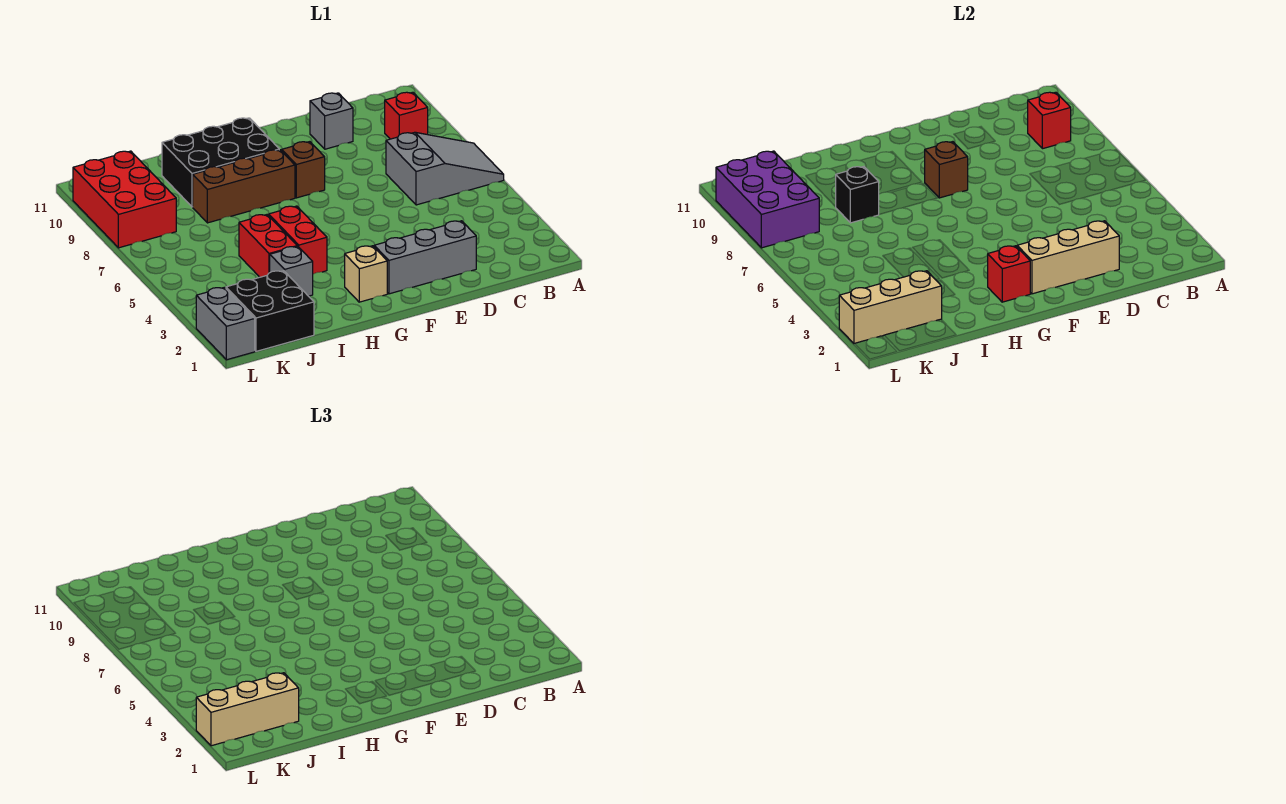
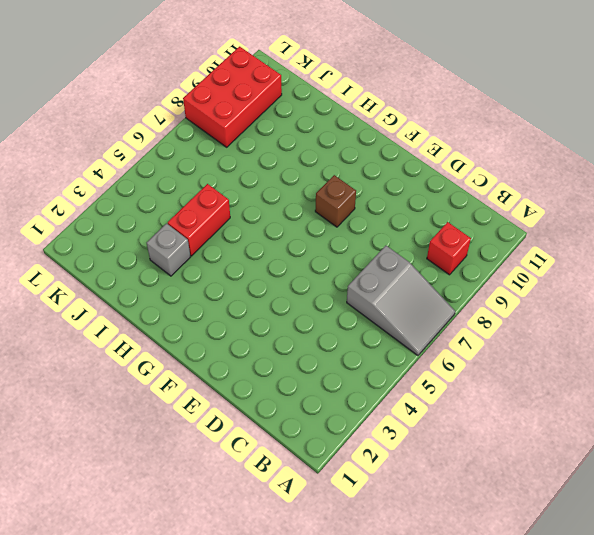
none -> grey brick D2:F2 level 1
none -> grey brick D10 level 1
none -> tan brick G2 level 1

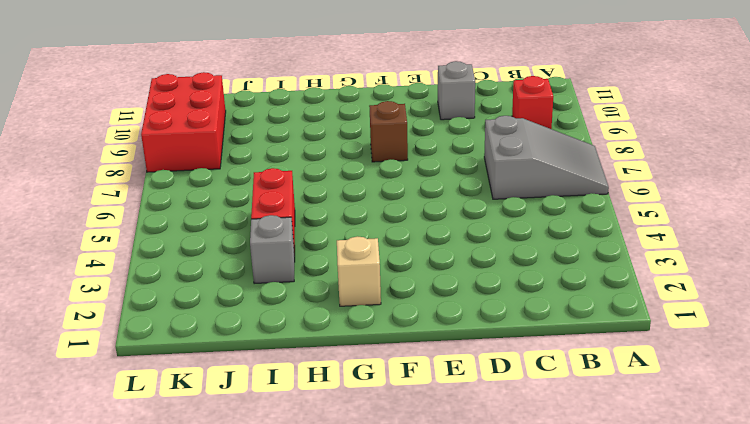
none -> grey brick D2:F2 level 1
none -> brown brick G8:I8 level 1
none -> black brick G9:I10 level 1

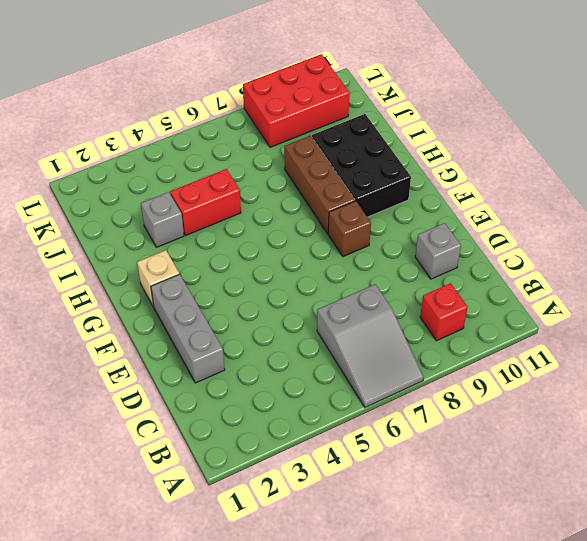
none -> red brick H4:H5 level 1
none -> black brick J1:K2 level 1
none -> grey brick L1:L2 level 1

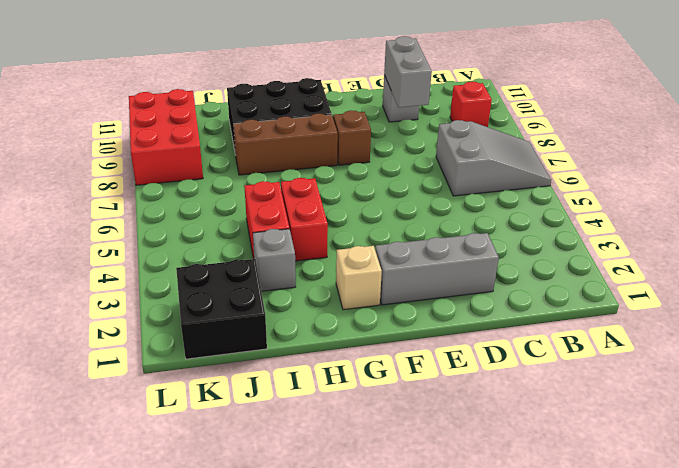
grey brick D9:D10 level 2 -> grey brick L1:L2 level 1
none -> red brick B9 level 2
none -> tan brick D2:F2 level 2
none -> brown brick F8 level 2

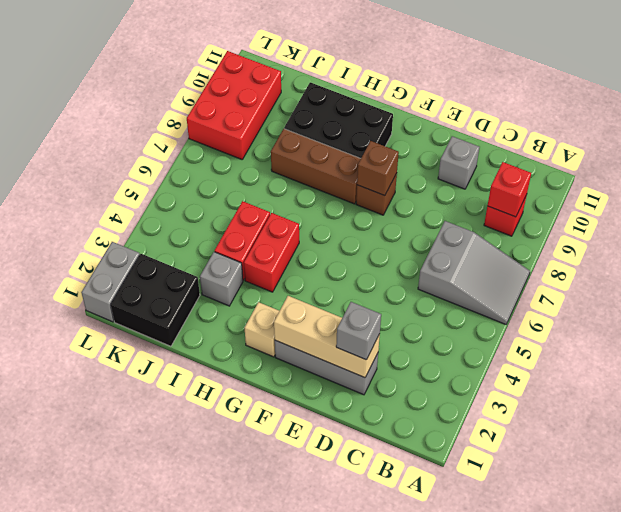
grey brick D2 level 3 -> none
none -> red brick G2 level 2
none -> black brick I8 level 2
none -> tan brick J2:L2 level 2

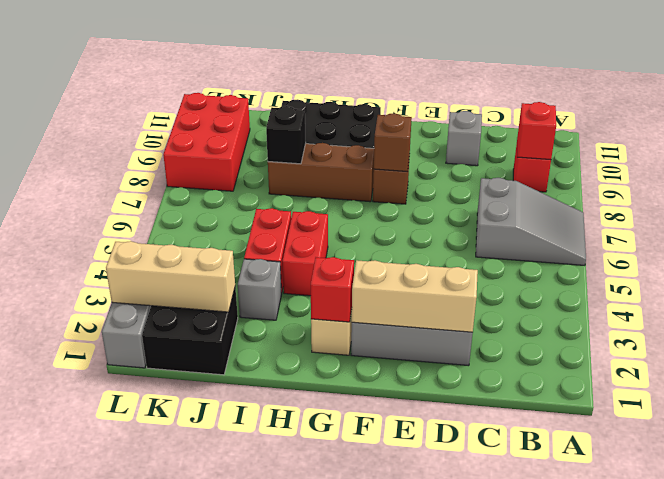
none -> purple brick K8:L10 level 2
none -> tan brick J2:L2 level 3

